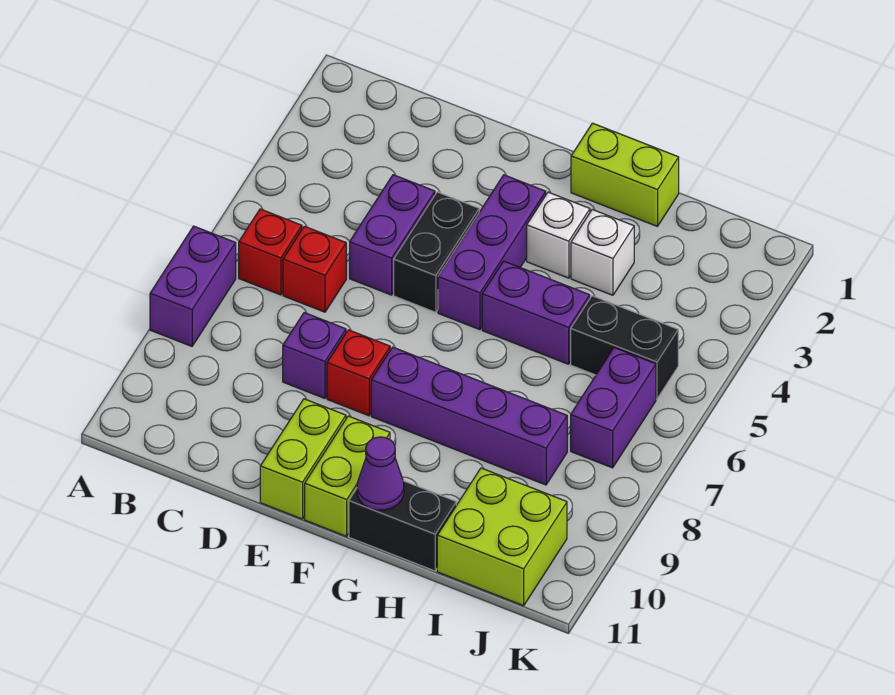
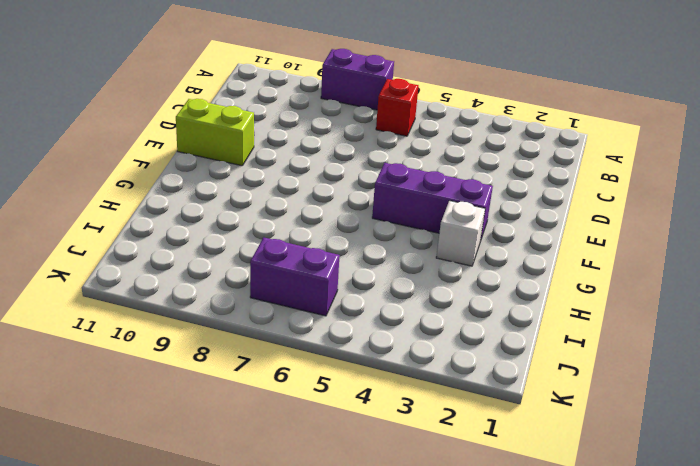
none -> red brick C6 level 1
none -> purple brick D4:D5 level 1
none -> purple brick D8 level 1

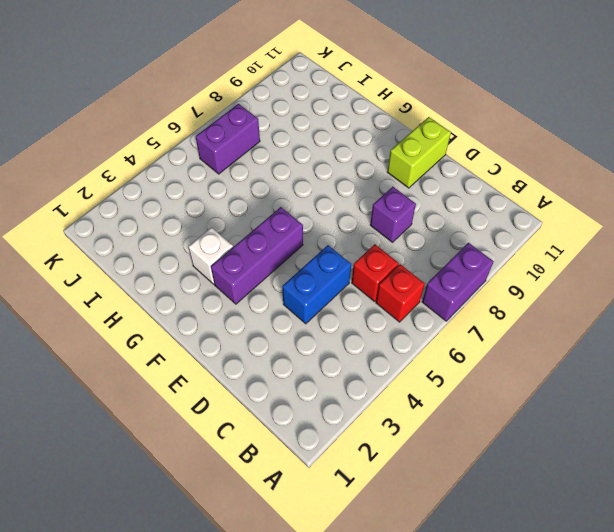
blue brick D4:D5 level 1 -> purple brick D4:D5 level 1
none -> black brick E4:E5 level 1
none -> red brick E8 level 1
none -> purple brick F8:I8 level 1

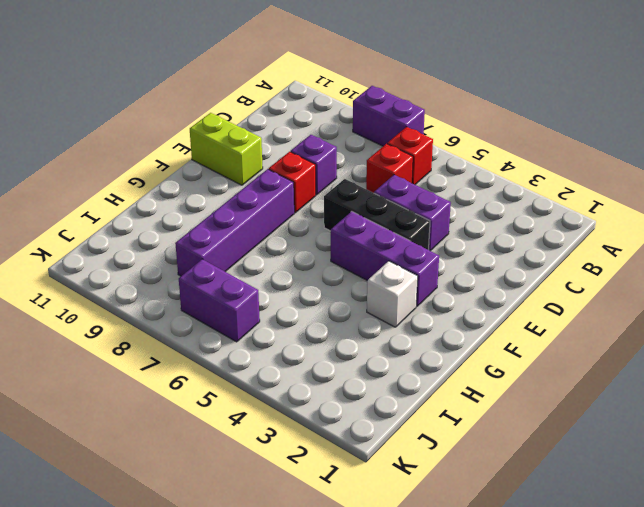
black brick E4:E6 level 1 -> black brick E4:E5 level 1
none -> lime brick F10:F11 level 1
none -> lime brick G1:H1 level 1
none -> purple brick G5:H5 level 1

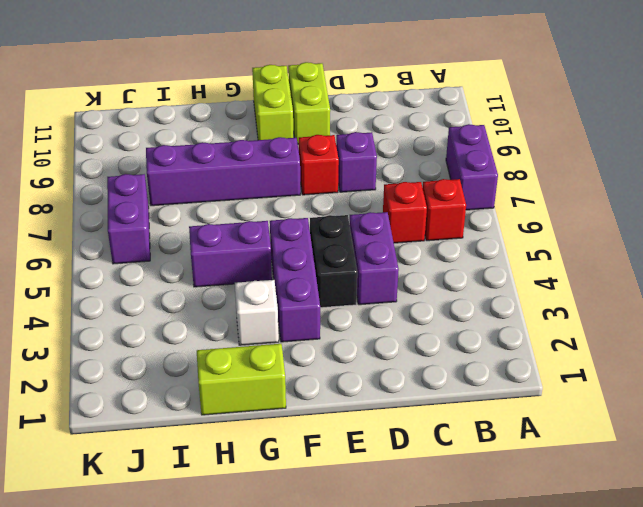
none -> black brick G11:H11 level 1
none -> white brick H3 level 1
none -> black brick I5:J5 level 1

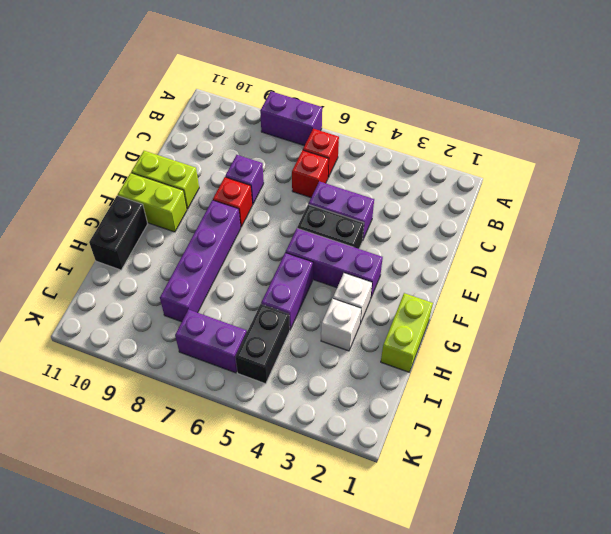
none -> lime brick I10:J11 level 1
none -> purple cone G11 level 2

